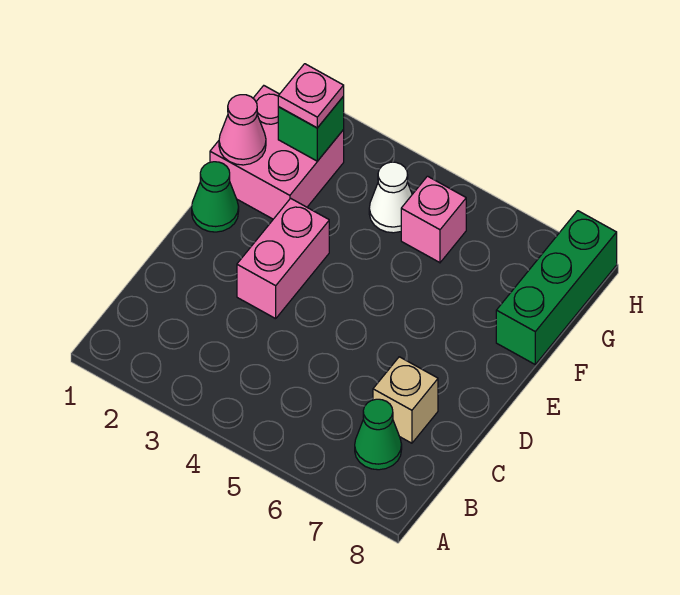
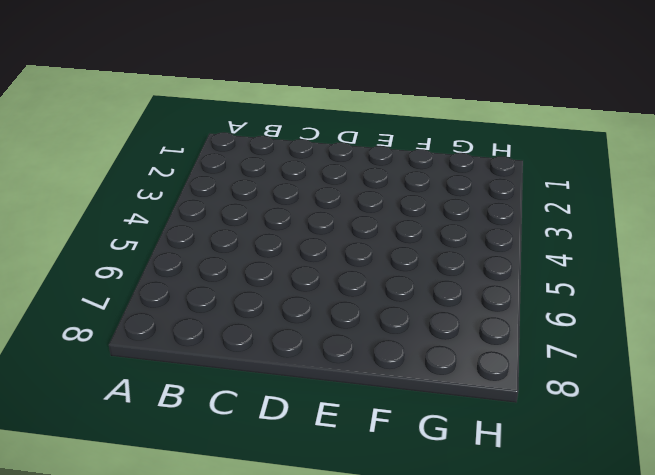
none -> green cone B7 level 1
none -> tan brick C7 level 1

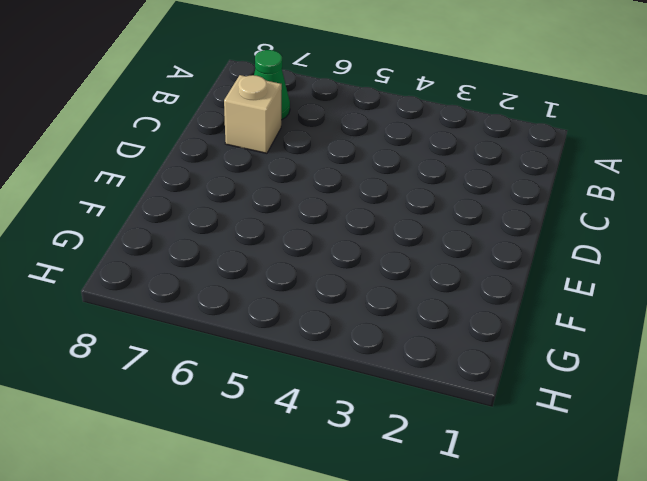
none -> pink brick D3:E3 level 1
none -> green cone E1 level 1

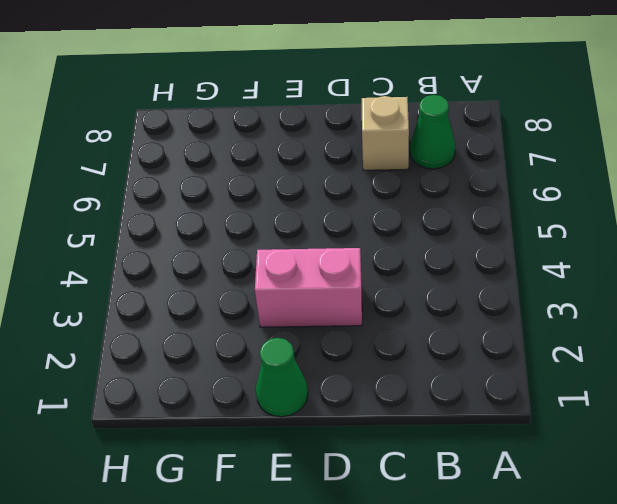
none -> pink brick F1:G2 level 1
none -> green brick F8:H8 level 1

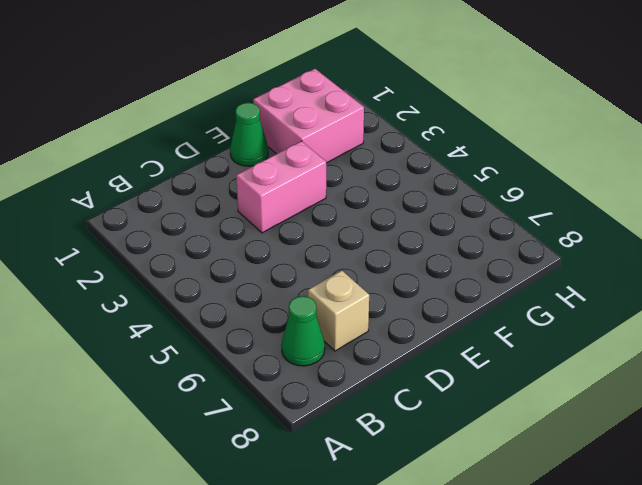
none -> green brick F8:H8 level 1
none -> white cone G4 level 1

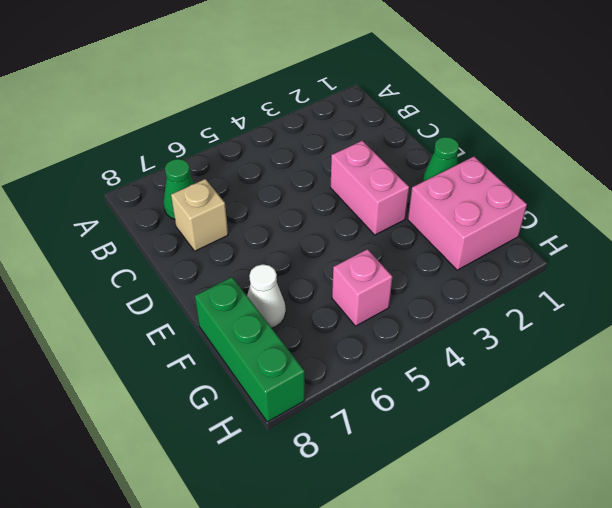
white cone F7 level 1 -> white cone G4 level 1
none -> pink cone F1 level 2
none -> green brick G2 level 2

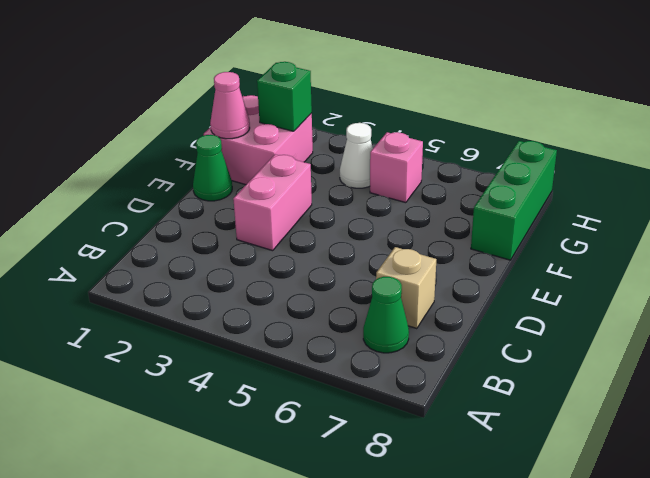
none -> pink plate G2 level 3

